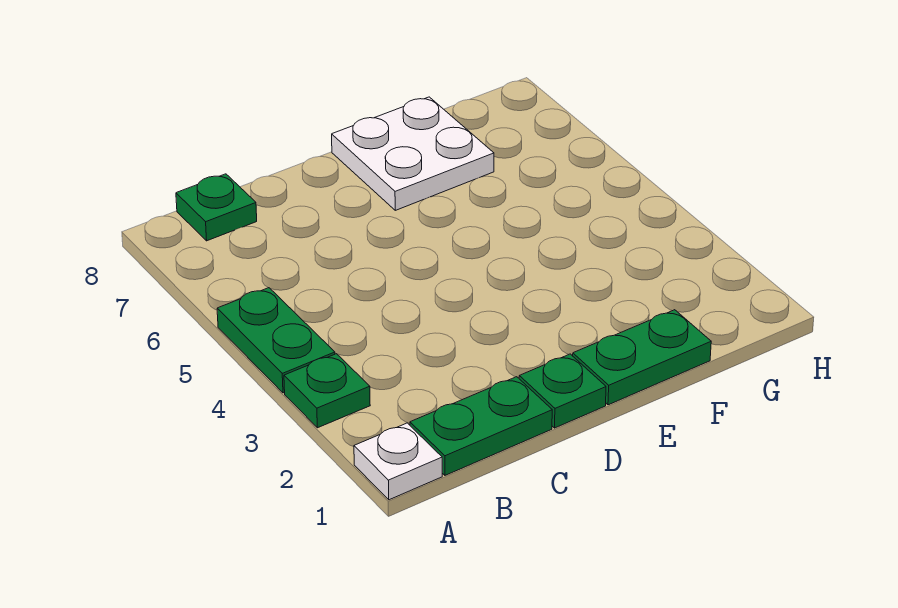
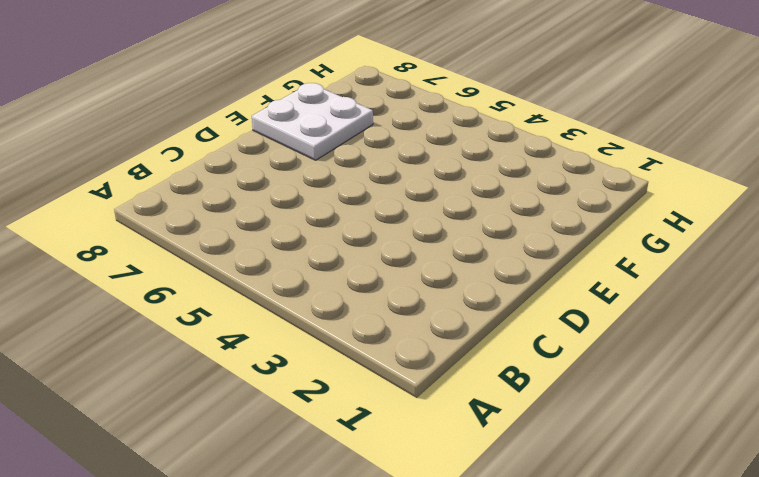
none -> white plate A1 level 1
none -> green plate A3 level 1

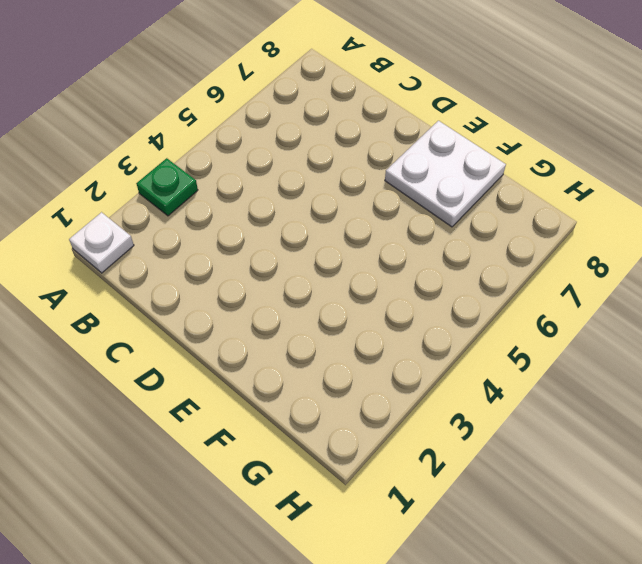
none -> green plate A4:A5 level 1
none -> green plate B1:C1 level 1

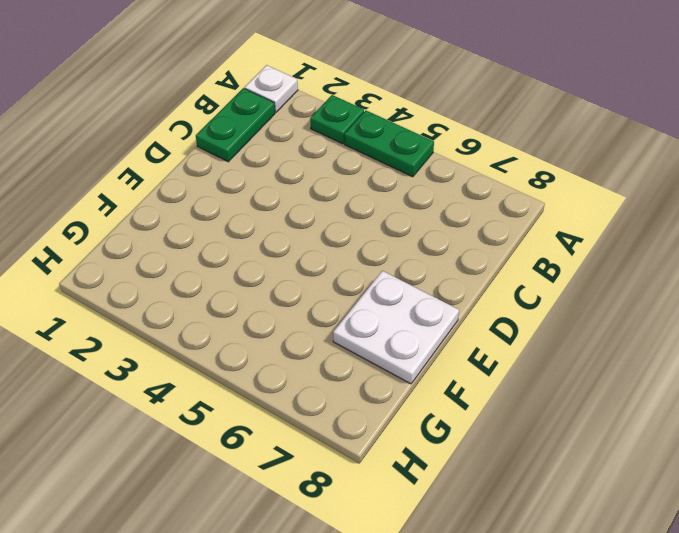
none -> green plate B8 level 1
none -> green plate D1 level 1

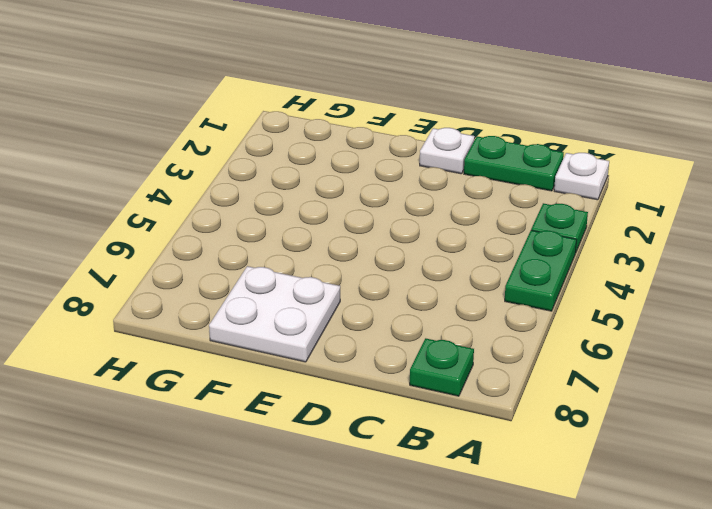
white plate D1 level 1 -> green plate D1 level 1
none -> green plate E1:F1 level 1

